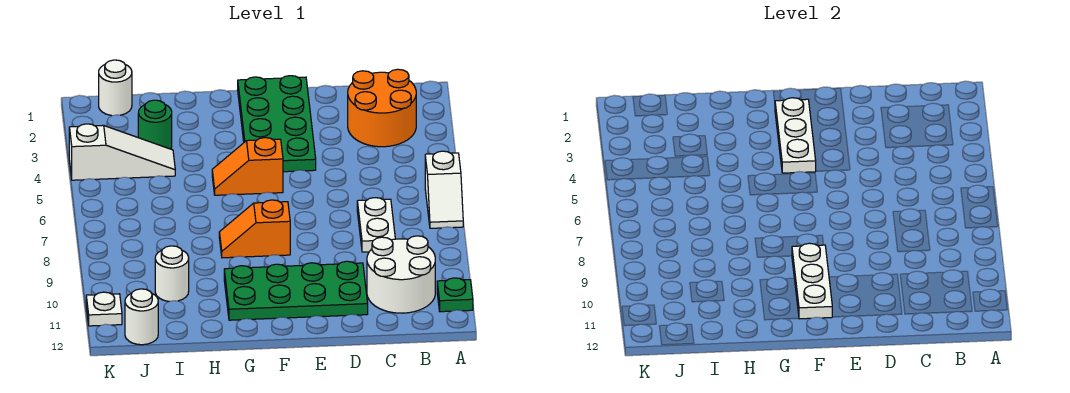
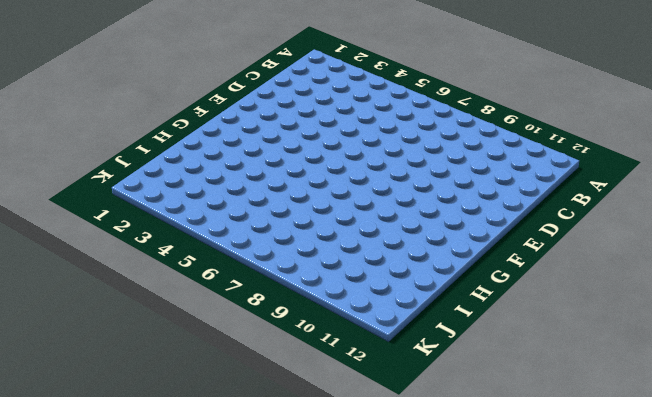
none -> white slope A6:A7 level 1 top 6
none -> green plate A11 level 1
none -> orange round brick B2:C3 level 1

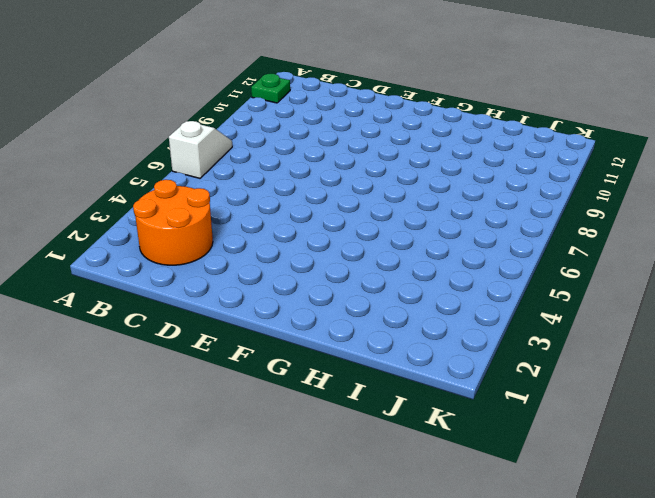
none -> white round brick B10:C11 level 1
none -> white plate C7:C8 level 1
none -> green plate D10:G11 level 1

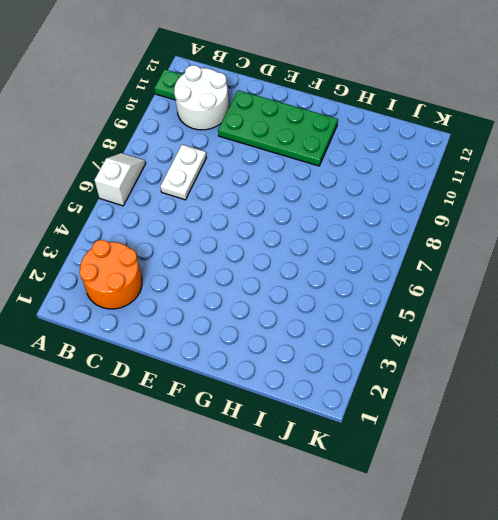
none -> green plate E1:F4 level 1
none -> orange slope F5:G5 level 1 top F
none -> orange slope F8:G8 level 1 top F

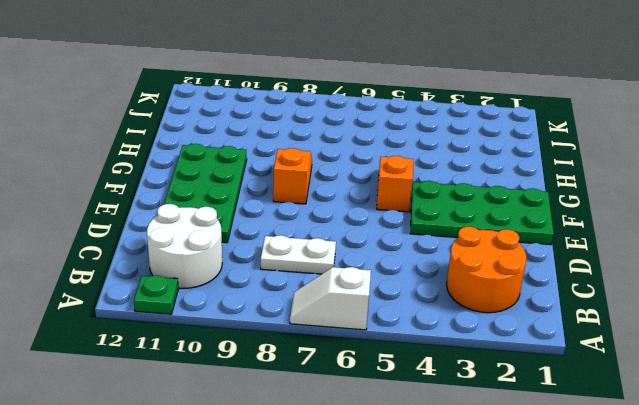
none -> green round brick I3 level 1
none -> white slope I4:K4 level 1 top K
none -> white round brick I10 level 1

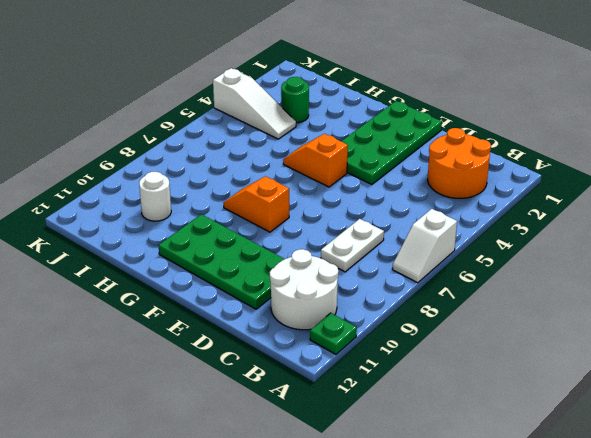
none -> white round brick J1 level 1
none -> white round brick J12 level 1
none -> white plate K11 level 1

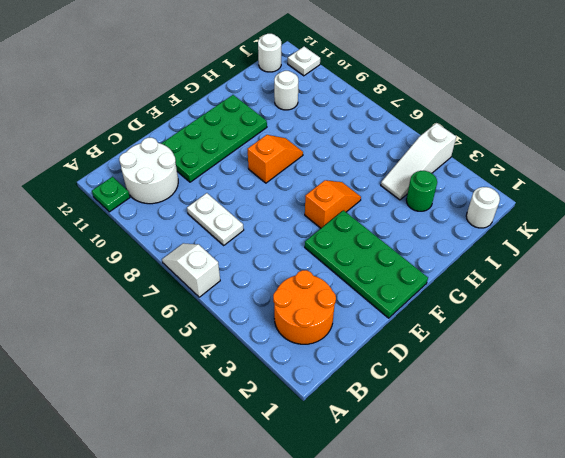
none -> white plate F2:F4 level 2
none -> white plate F9:F11 level 2

